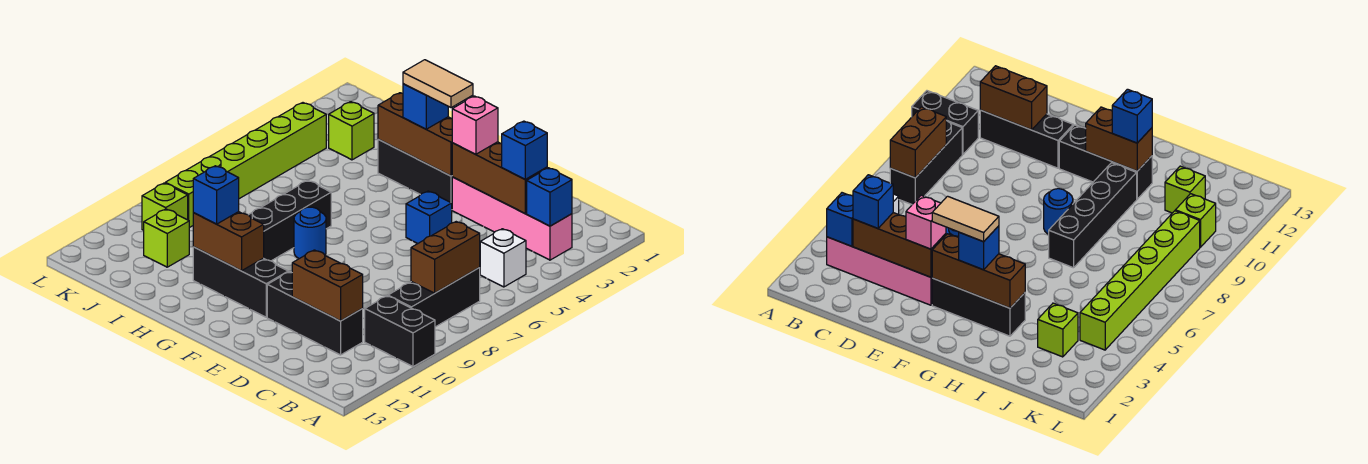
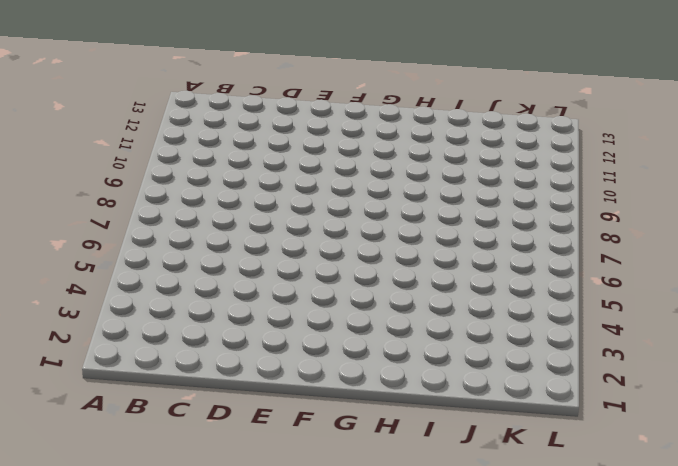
none -> black brick A10:B10 level 1
none -> pink brick B3:E3 level 1
none -> white brick B5 level 1

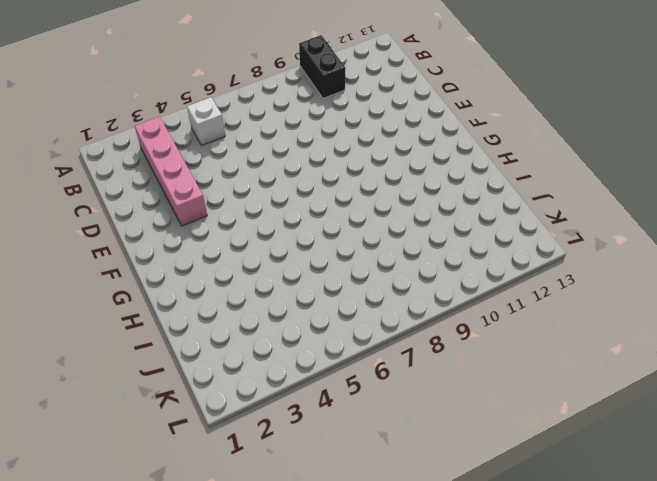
none -> black brick B7:B9 level 1
none -> black brick C11:E11 level 1
none -> blue brick E5 level 1

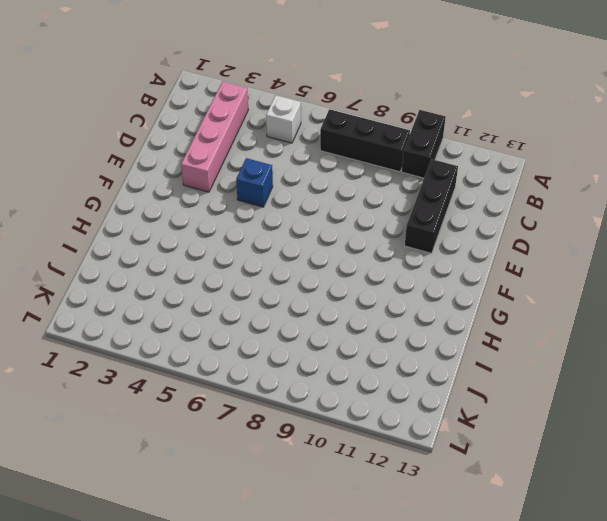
none -> black brick F3:H3 level 1
none -> black brick F11:H11 level 1
none -> blue round brick G8 level 1

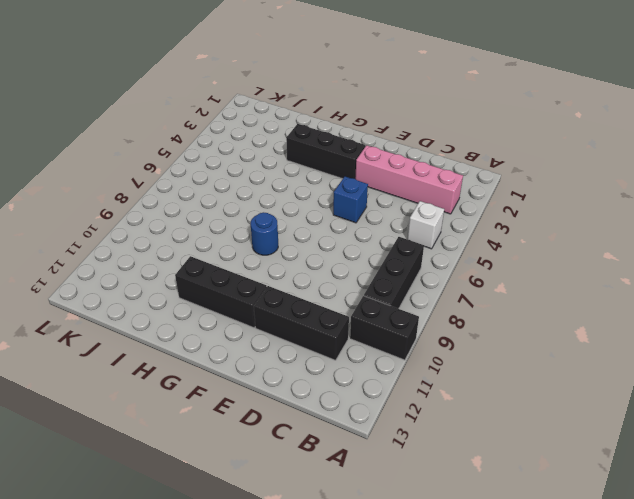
none -> black brick H7:H10 level 1
none -> lime brick J3 level 1
none -> lime brick J11 level 1

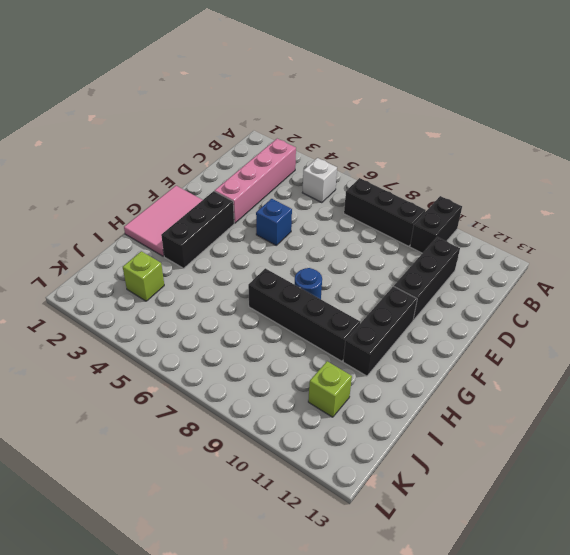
pink tile F1:H2 level 1 -> none
none -> lime brick K4:K9 level 1
none -> lime brick K10 level 1
none -> blue brick B3 level 2

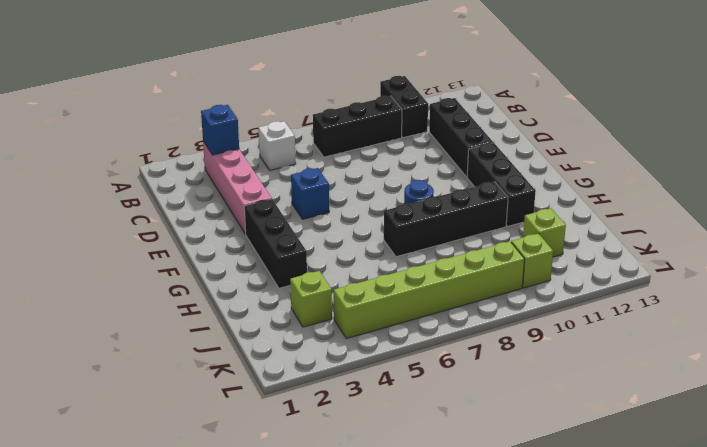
none -> brown brick B7:B8 level 2
none -> brown brick C3:E3 level 2
none -> brown brick C11:D11 level 2

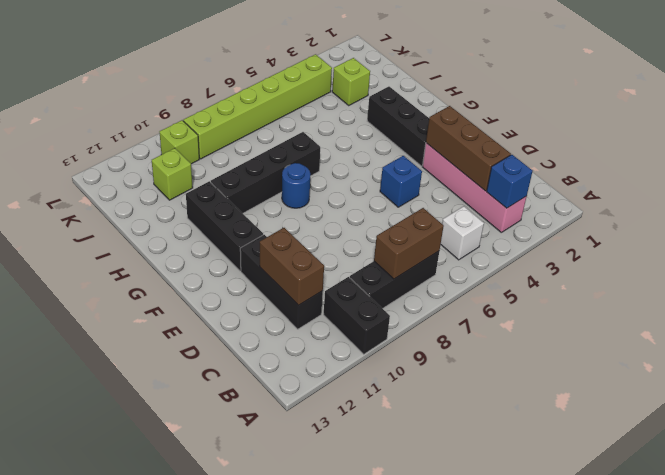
none -> brown brick F3:H3 level 2
none -> brown brick G11:H11 level 2
none -> blue brick C3 level 3

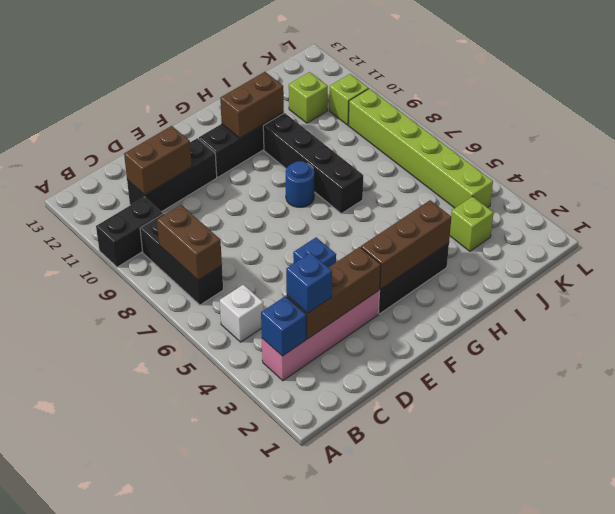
none -> pink brick E3 level 3
none -> blue brick G3 level 3
none -> blue brick H11 level 3

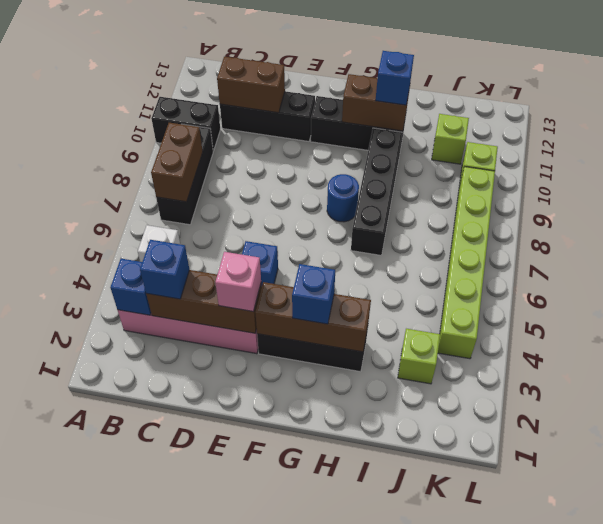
none -> tan tile F3:G3 level 4

